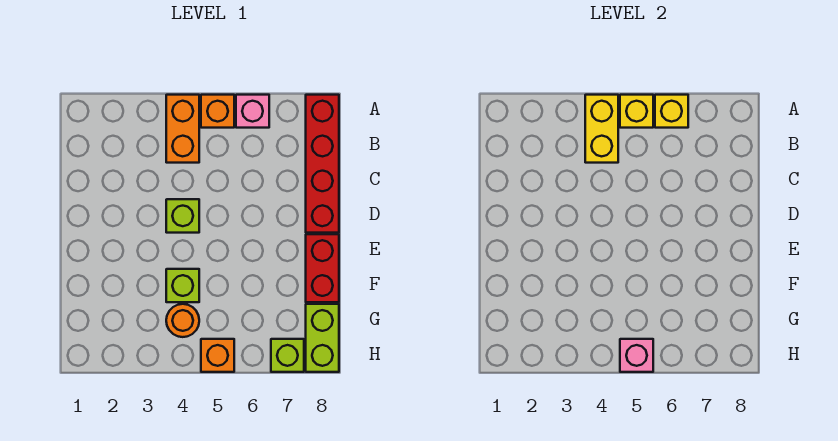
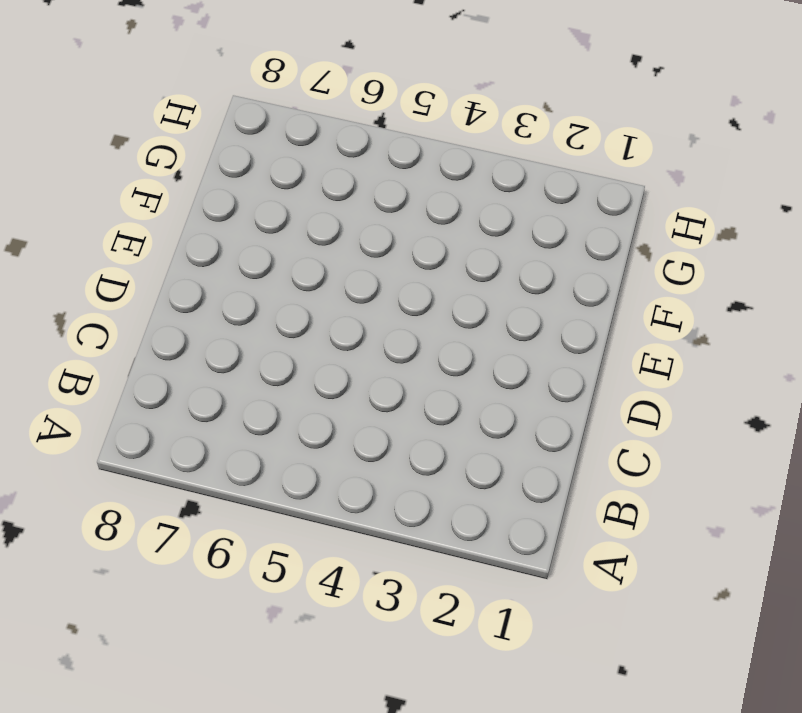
none -> orange brick A4:B4 level 1
none -> orange brick A5 level 1
none -> pink brick A6 level 1

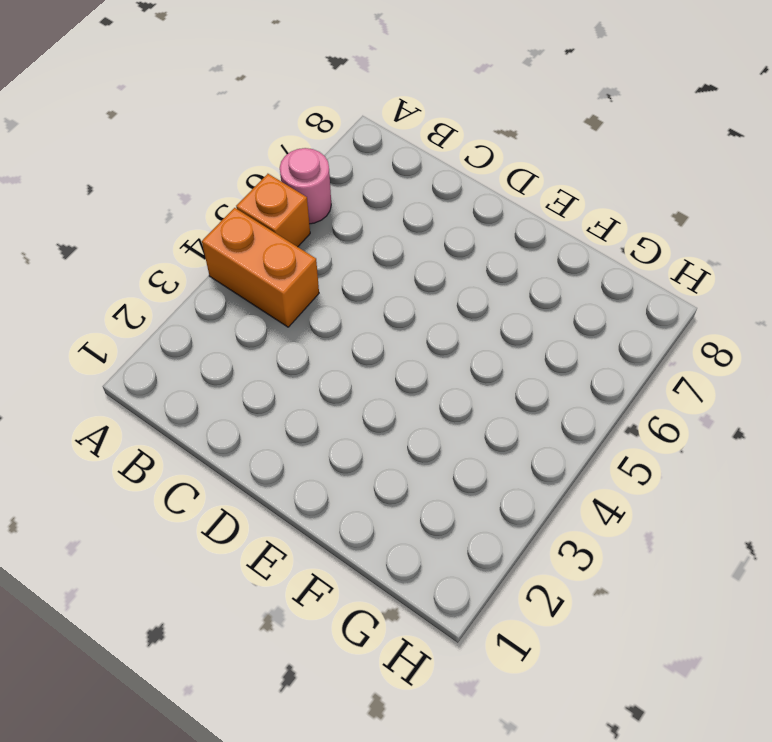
pink round brick A6 level 1 -> pink brick A6 level 1
none -> red brick A8:D8 level 1
none -> lime brick D4 level 1
none -> red brick E8:F8 level 1

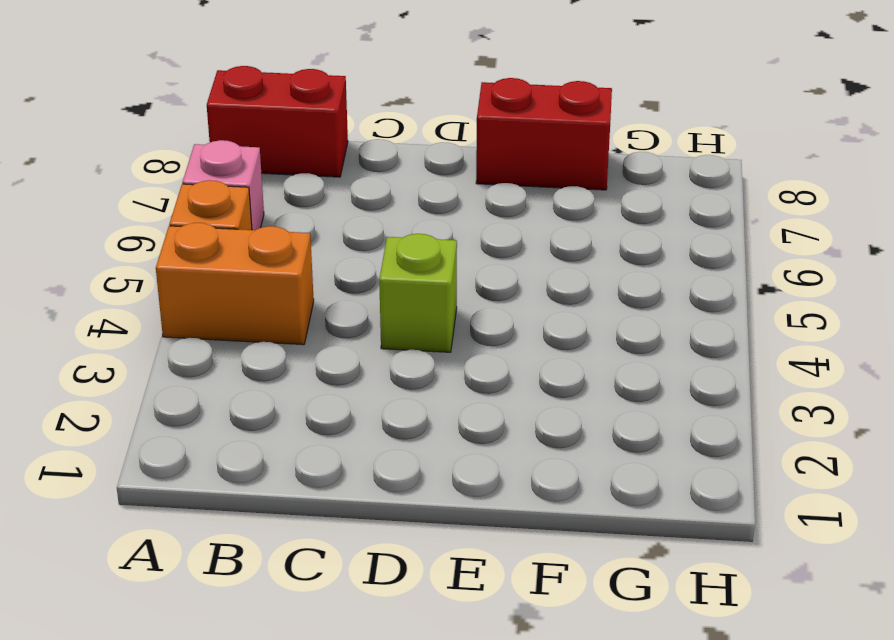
red brick A8:B8 level 1 -> red brick A8:D8 level 1
none -> lime brick F4 level 1
none -> orange round brick G4 level 1
none -> lime brick G8:H8 level 1

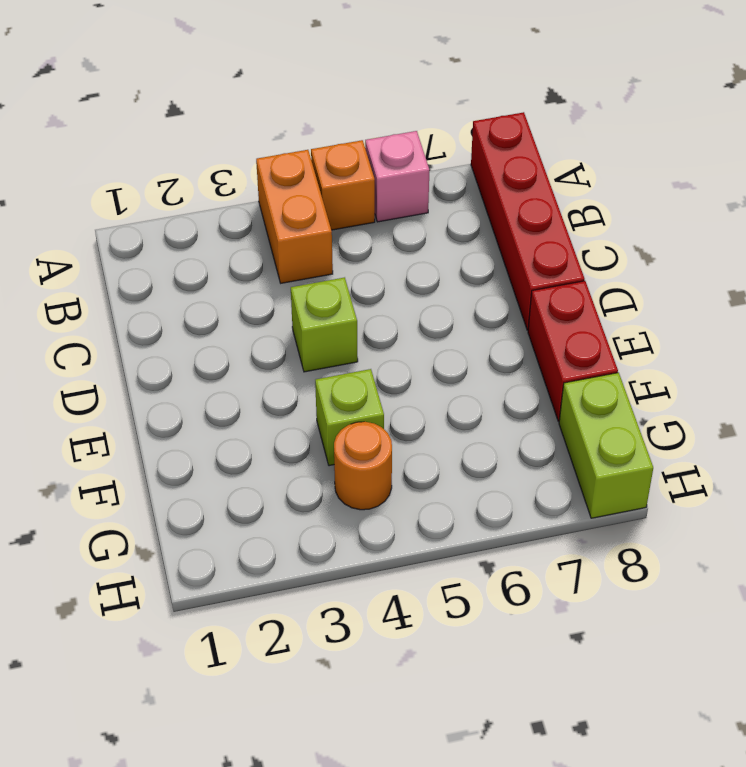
none -> orange brick H5 level 1
none -> lime brick H7 level 1
none -> yellow brick A4:B4 level 2

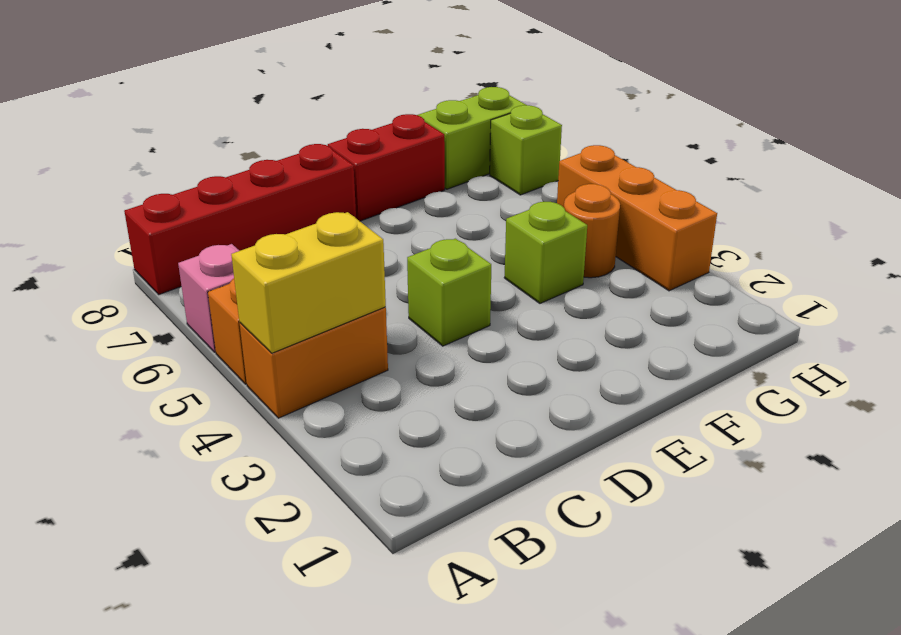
orange brick H3:H5 level 1 -> orange brick H5 level 1
none -> yellow brick A5 level 2
none -> yellow brick A6 level 2
none -> pink brick H5 level 2

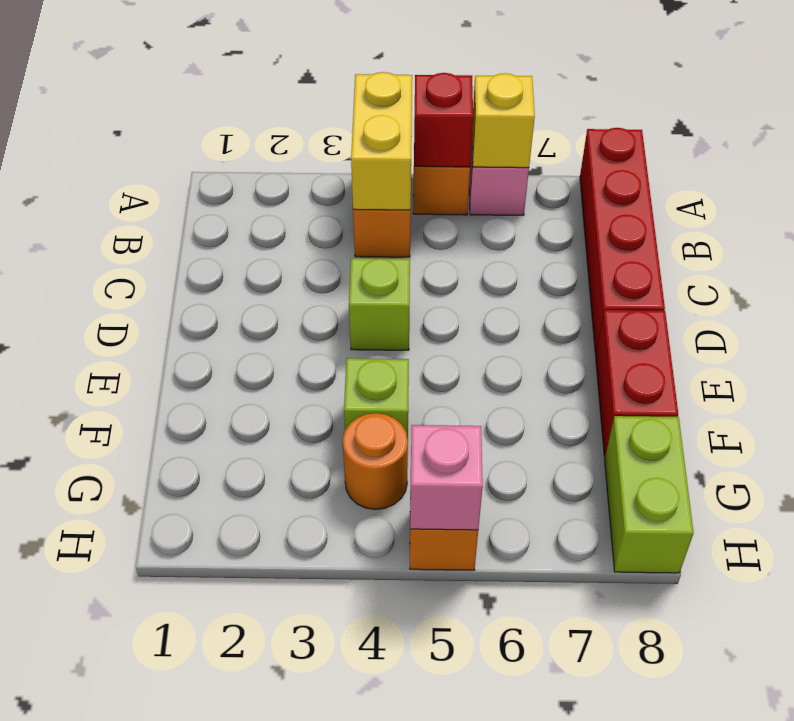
red brick A5 level 2 -> yellow brick A5 level 2
none -> lime brick H7 level 1

